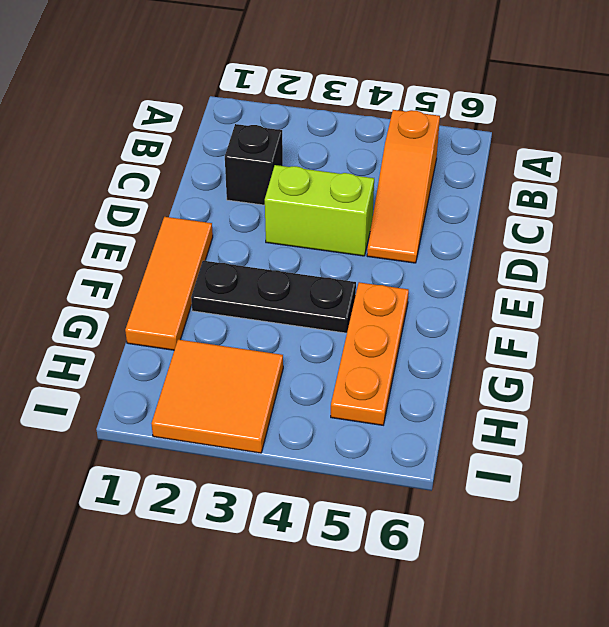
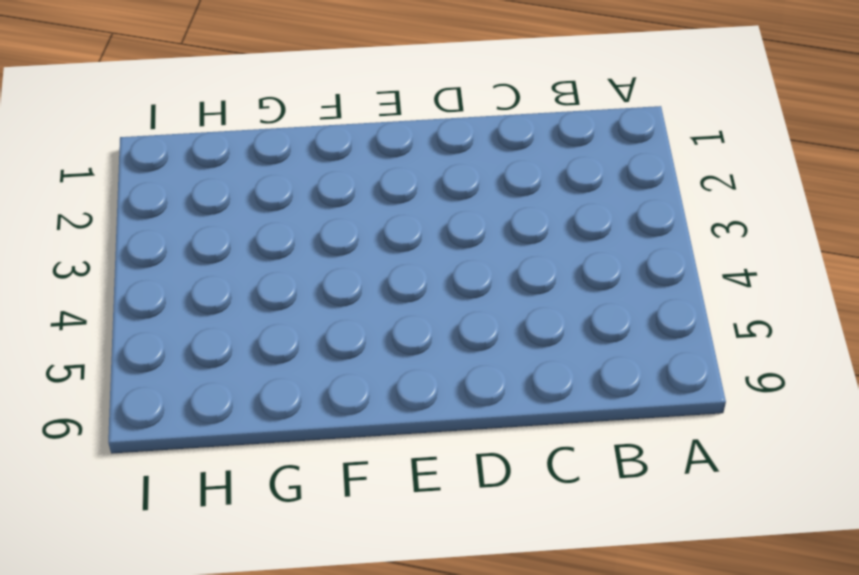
none -> orange slope B5:D5 level 1 top B
none -> black brick C2 level 1

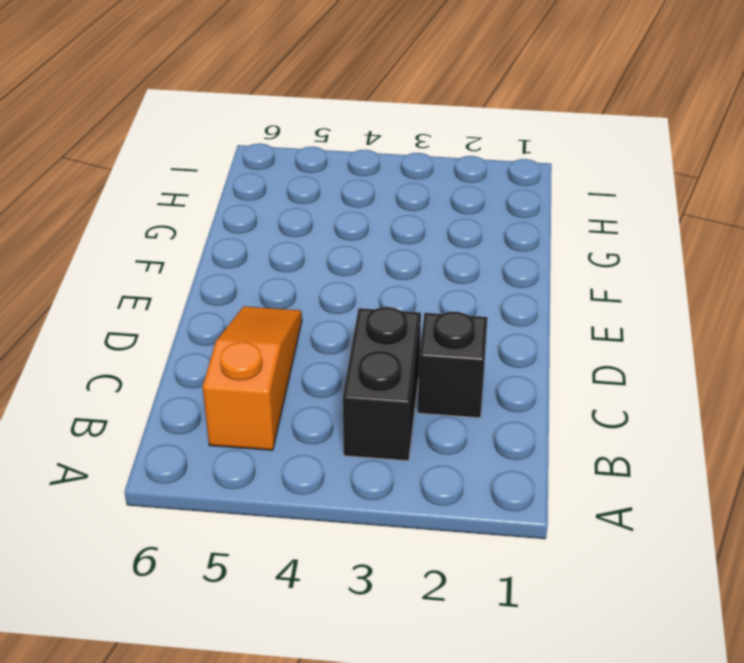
black brick B3:C3 level 1 -> none
none -> lime brick D3:D4 level 1
none -> orange tile E1:G1 level 1

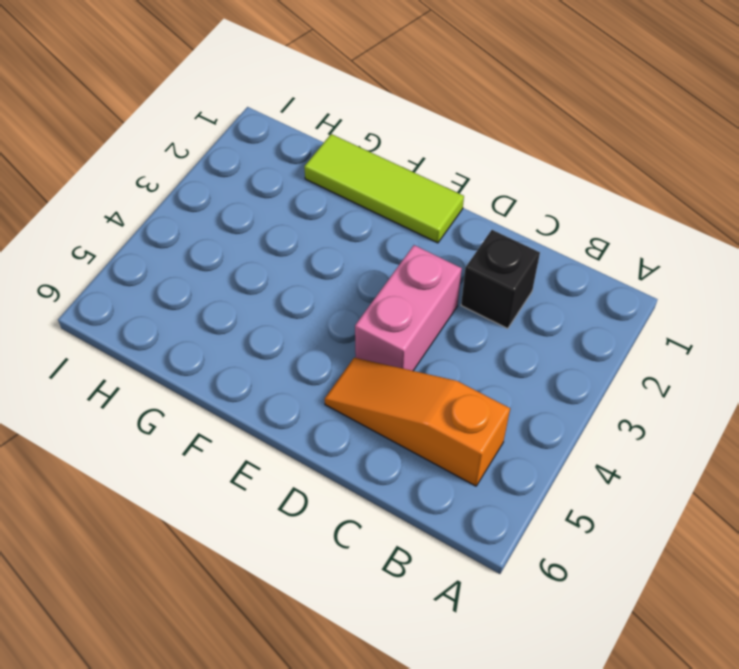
pink brick D3:D4 level 1 -> lime brick D3:D4 level 1
lime tile E1:G1 level 1 -> orange tile E1:G1 level 1
none -> black plate F2:F4 level 1
none -> orange plate F5:H5 level 1

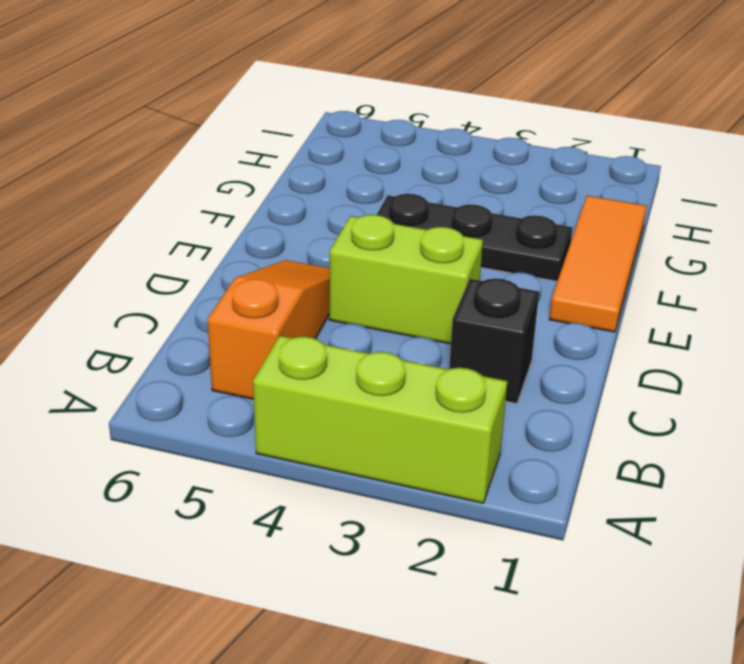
lime brick A2:A4 level 1 -> none
none -> orange plate F5:H5 level 1
none -> orange tile H2:I3 level 1

